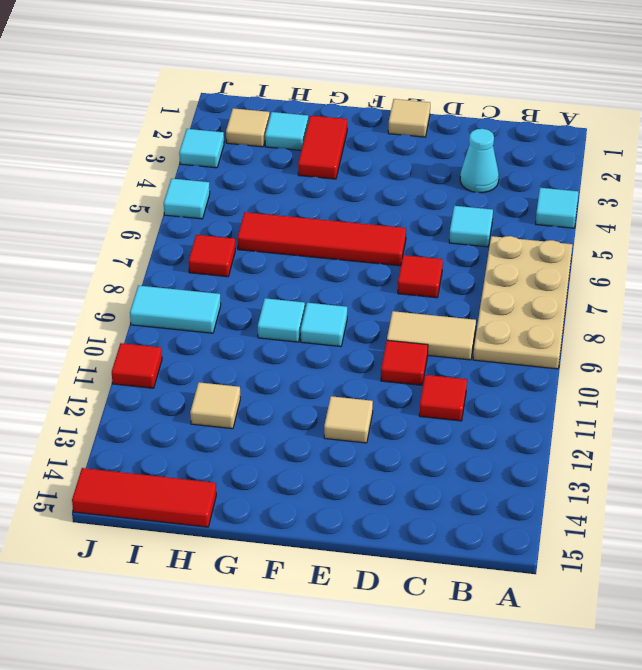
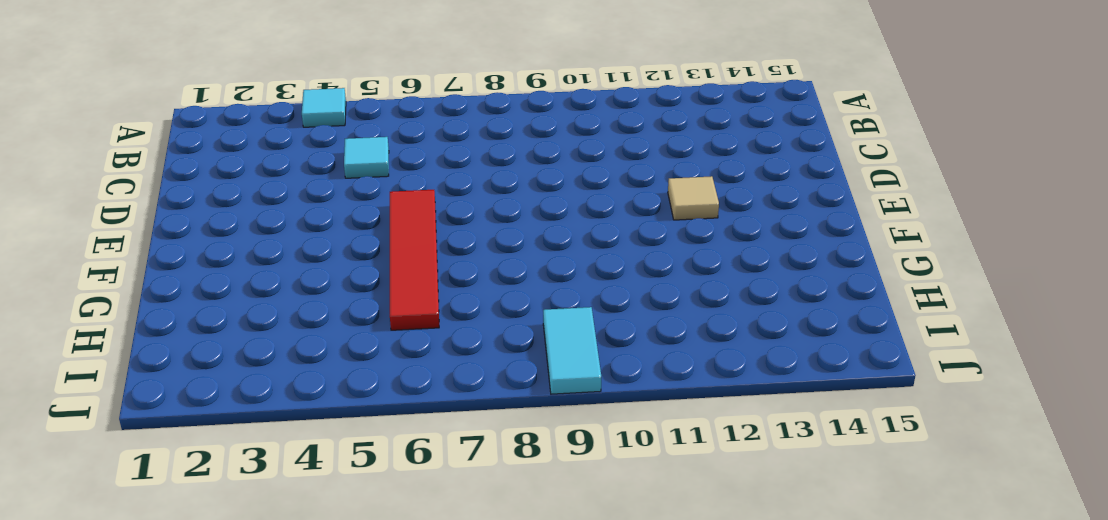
none -> tan plate A6:B9 level 1
none -> cyan cone C3 level 1
none -> tan tile C9:D9 level 1

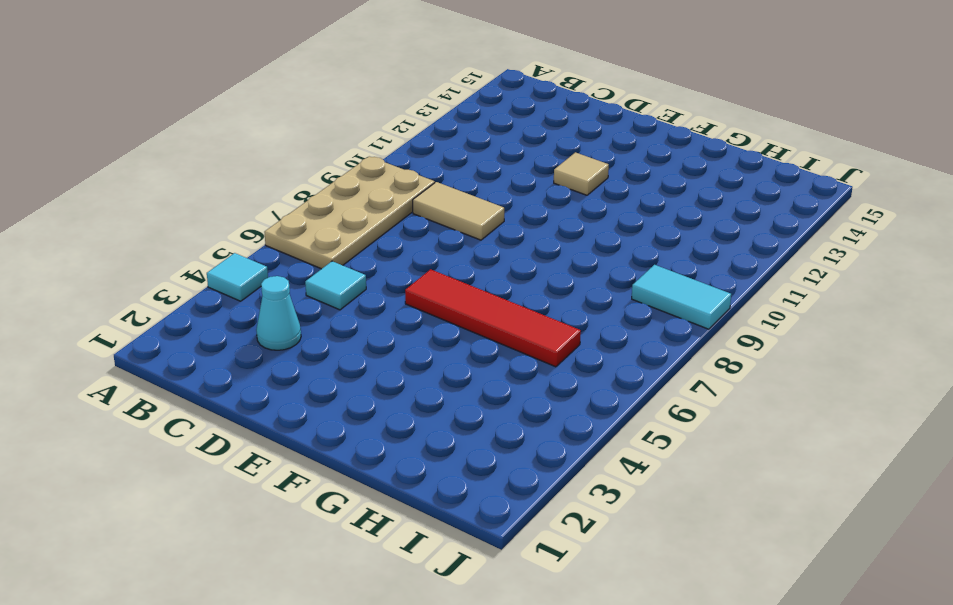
none -> red tile C11 level 1
none -> red tile D7 level 1
none -> red tile D10 level 1

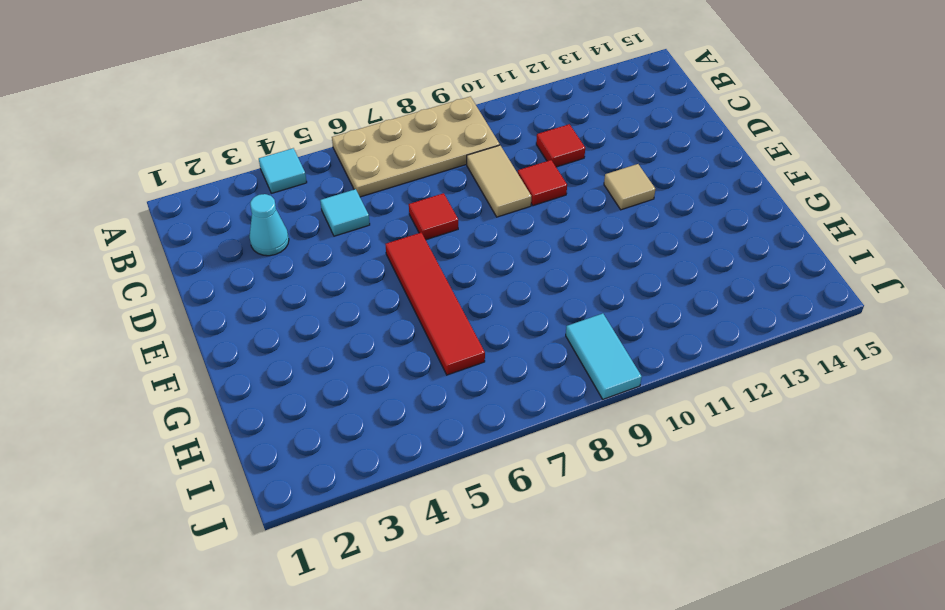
none -> tan tile E1 level 1
none -> cyan tile F9 level 1
none -> red tile G2:G3 level 1

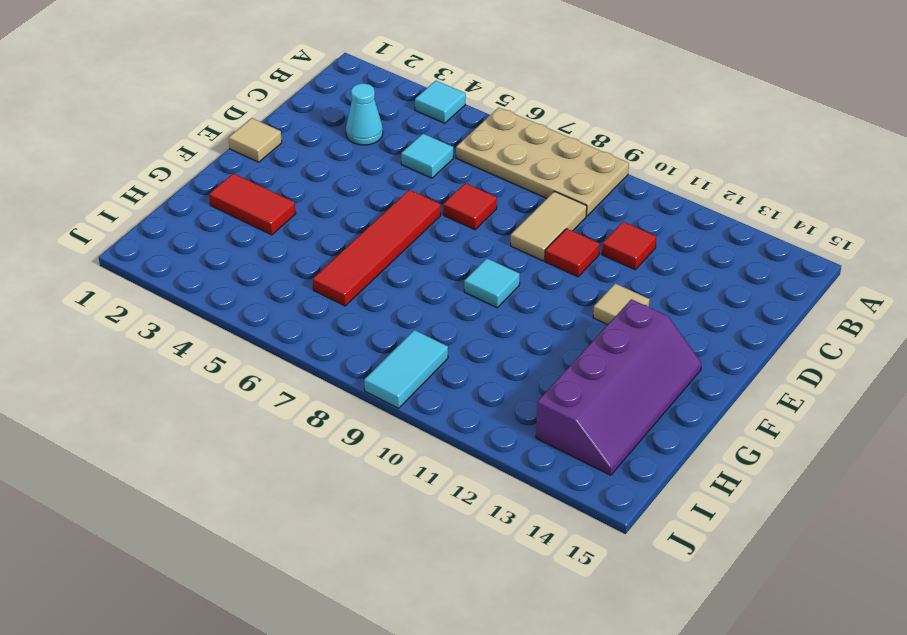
purple slope F13:I14 level 1 top 13 -> none
none -> cyan tile G9 level 1
none -> cyan tile H2 level 1
none -> tan tile H12 level 1

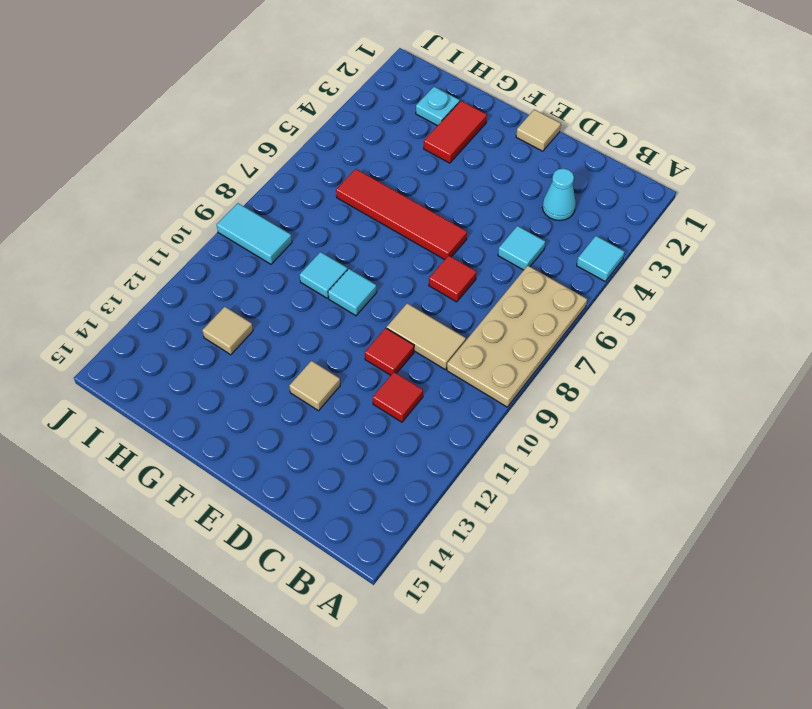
cyan plate H2 level 1 -> cyan tile H2 level 1
none -> red tile H15:J15 level 1
none -> tan tile I2 level 1
none -> red tile I7 level 1

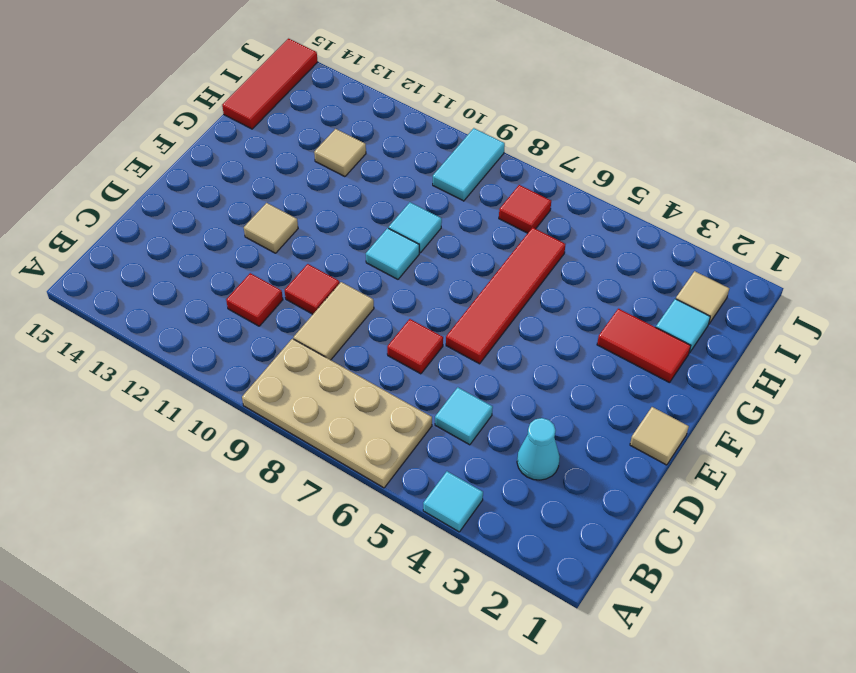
none -> cyan tile J3 level 1
none -> cyan tile J5 level 1
none -> red tile J11 level 1

